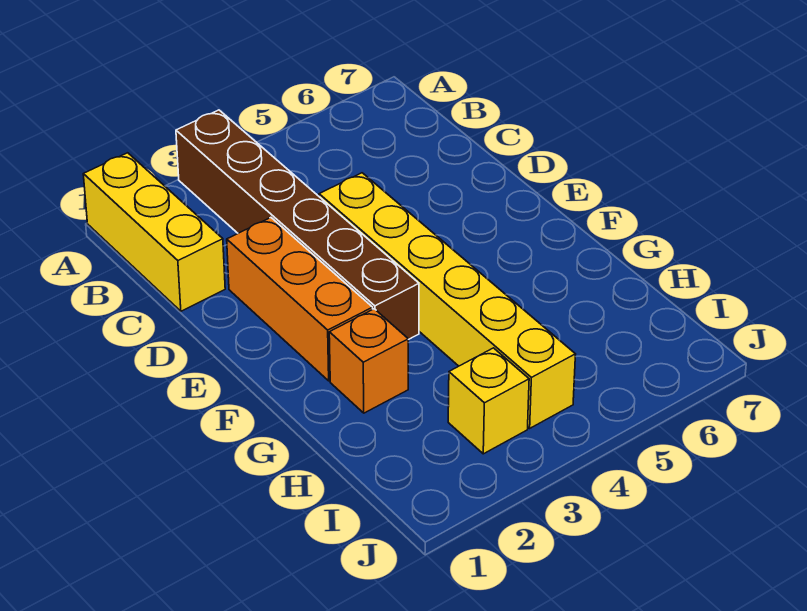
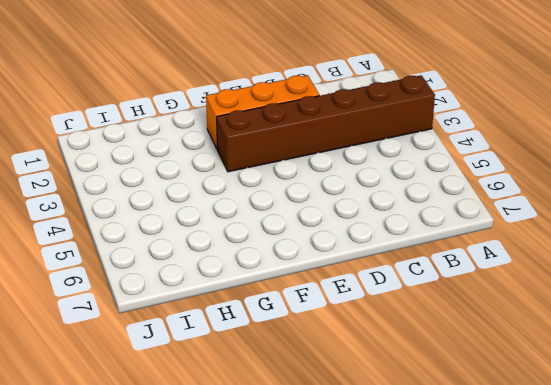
none -> yellow brick A1:C1 level 1
none -> yellow brick D4:I4 level 1

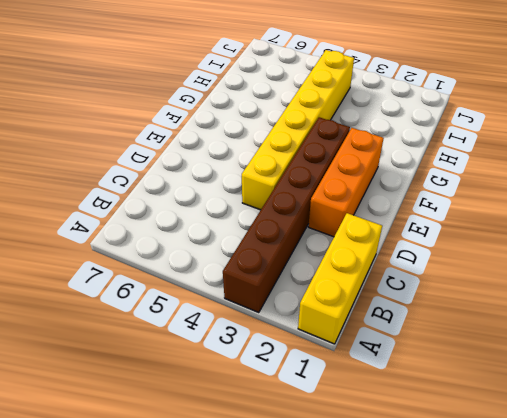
none -> orange brick G2 level 1
none -> yellow brick I3 level 1

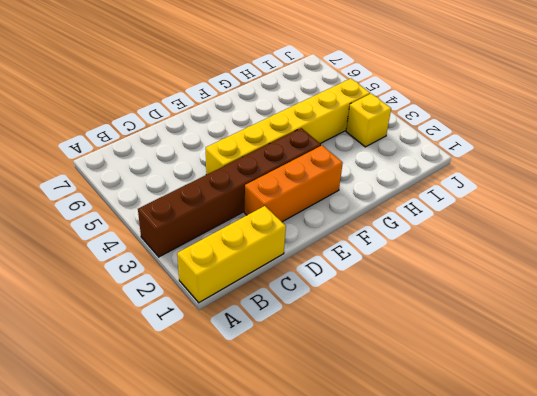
none -> orange brick G2 level 1

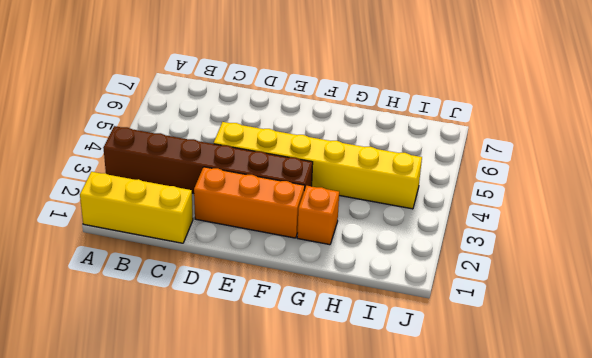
none -> yellow brick I3 level 1

